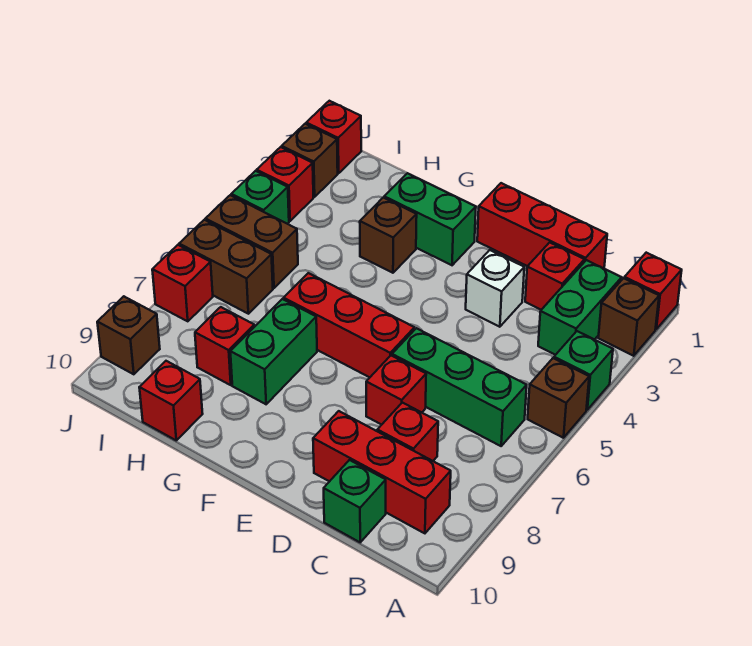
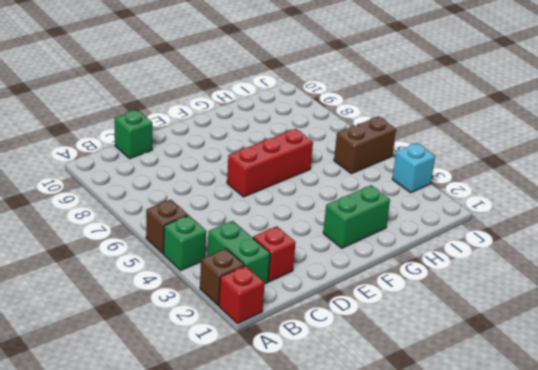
cyan brick J3 level 1 -> red brick J3 level 1
none -> green brick B6:D6 level 1
none -> red brick B9:D9 level 1
none -> red brick C1:E1 level 1

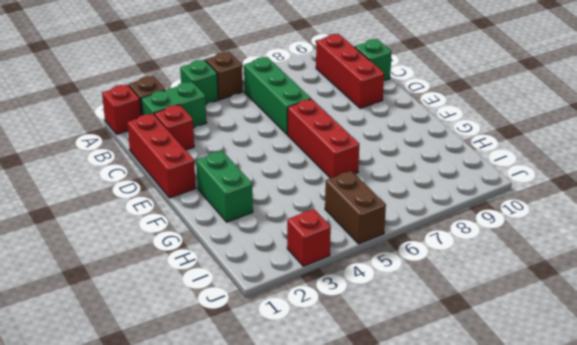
none -> red brick C8 level 1
none -> white brick D3 level 1
none -> red brick D7 level 1

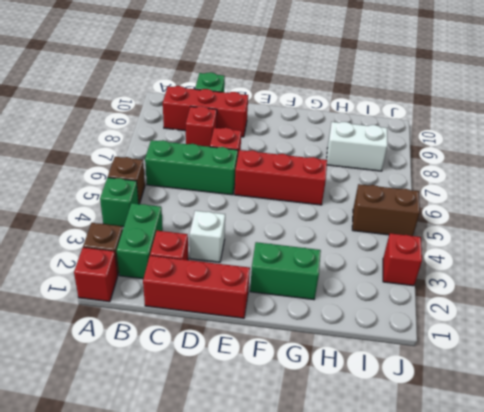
white brick H8:I8 level 1 -> red brick H8 level 1
none -> brown brick G3 level 1
none -> green brick G7:G8 level 1
none -> red brick H10 level 1

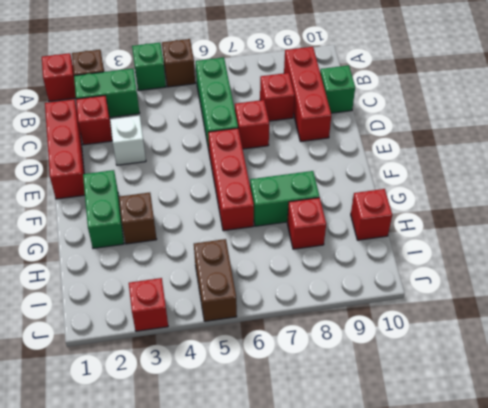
none -> brown brick I6:J6 level 1
none -> red brick J1 level 1
none -> brown brick J2 level 1

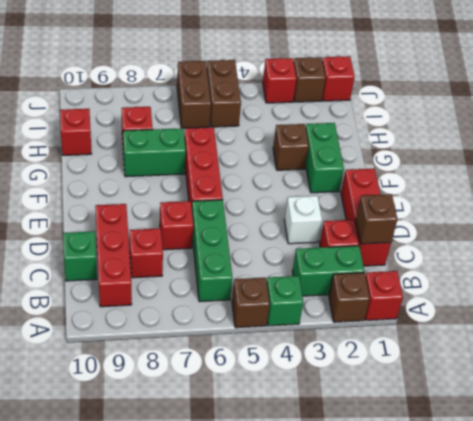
brown brick C1 level 2 -> brown brick J9 level 1
none -> green brick J4 level 1
none -> red brick J7 level 1

